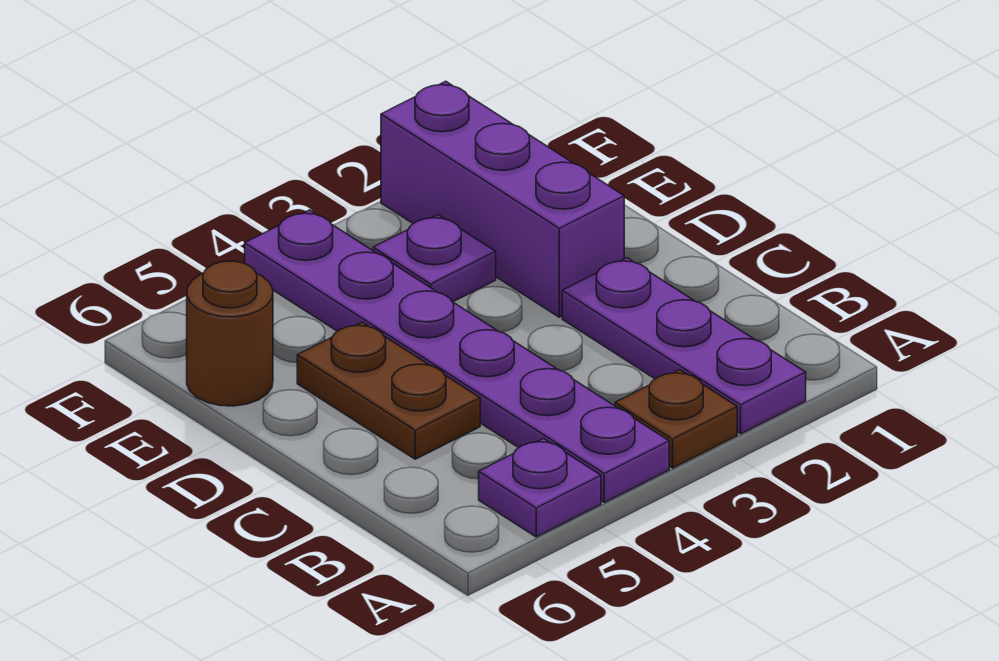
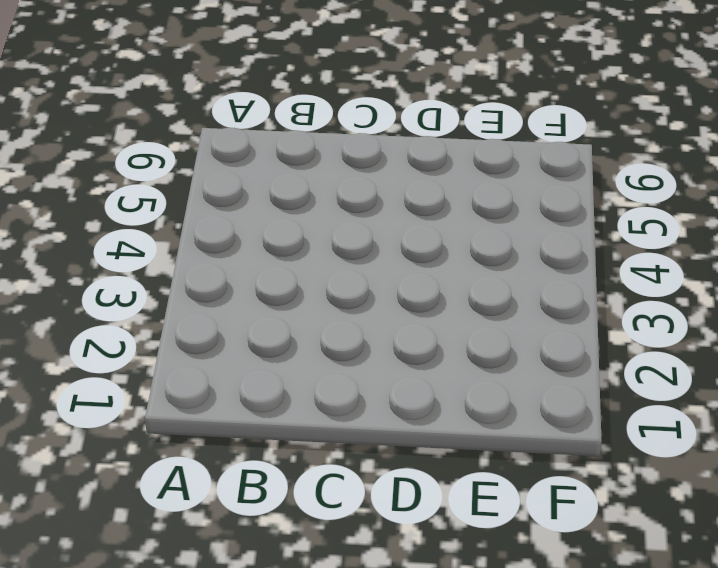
none -> purple plate A2:C2 level 1
none -> brown plate A3 level 1

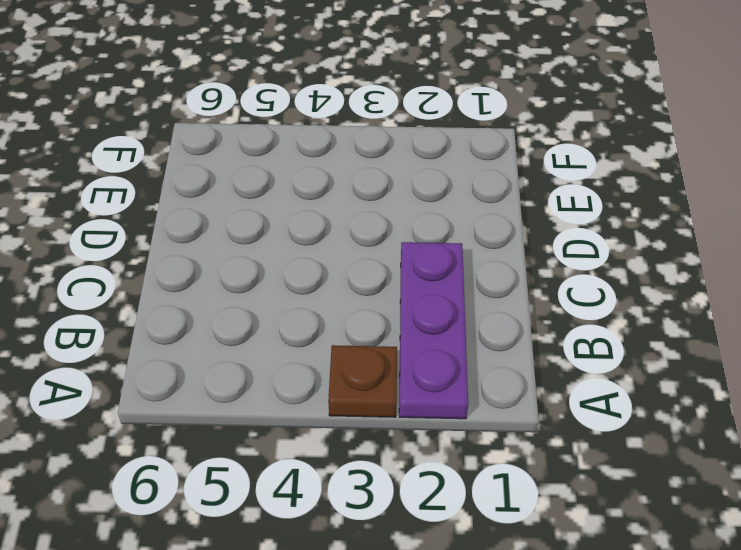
none -> purple plate A4:F4 level 1
none -> purple plate A5 level 1

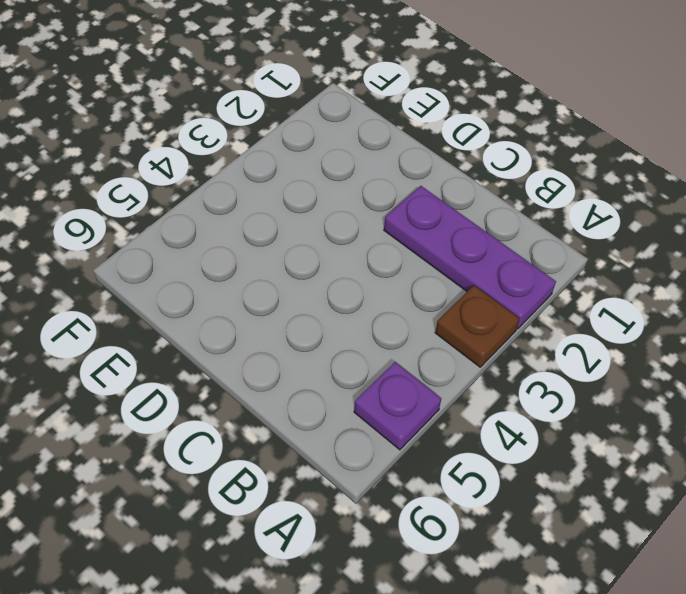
none -> purple plate A4:F4 level 1
none -> brown plate C5:D5 level 1

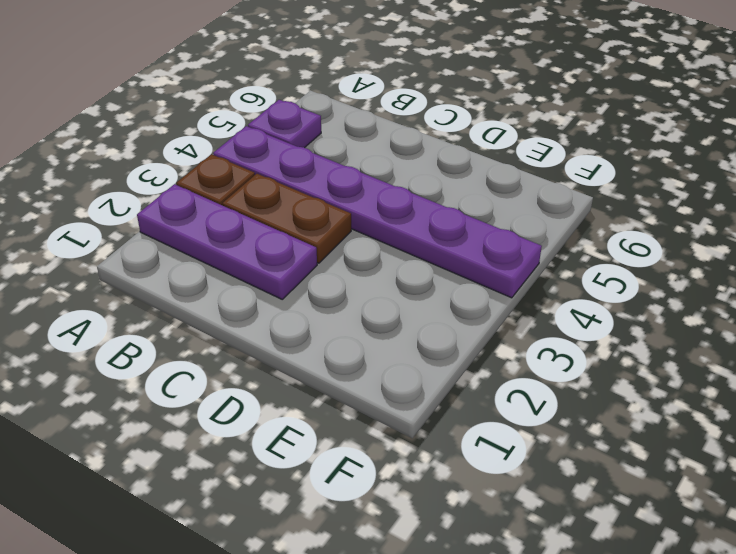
brown plate B3:C3 level 1 -> brown plate C5:D5 level 1
none -> purple brick D2:F2 level 1
none -> purple plate E3 level 1

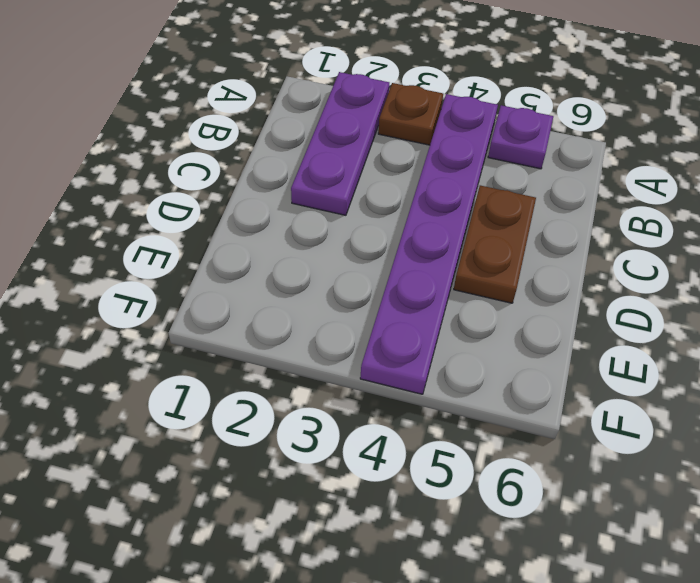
none -> purple brick D2:F2 level 1
none -> purple plate E3 level 1

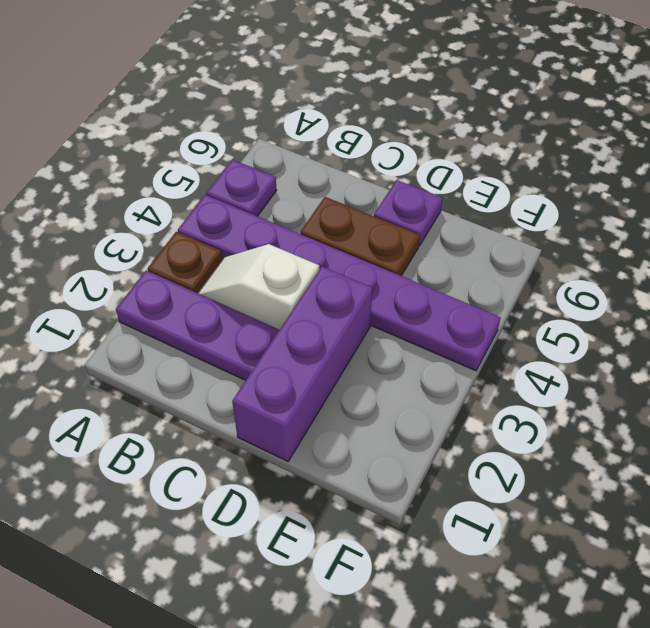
white slope B3:C3 level 1 top C -> none
purple brick D1:D3 level 1 -> purple brick D2:F2 level 1
purple plate D6 level 1 -> purple plate E3 level 1
none -> brown round brick E6 level 1

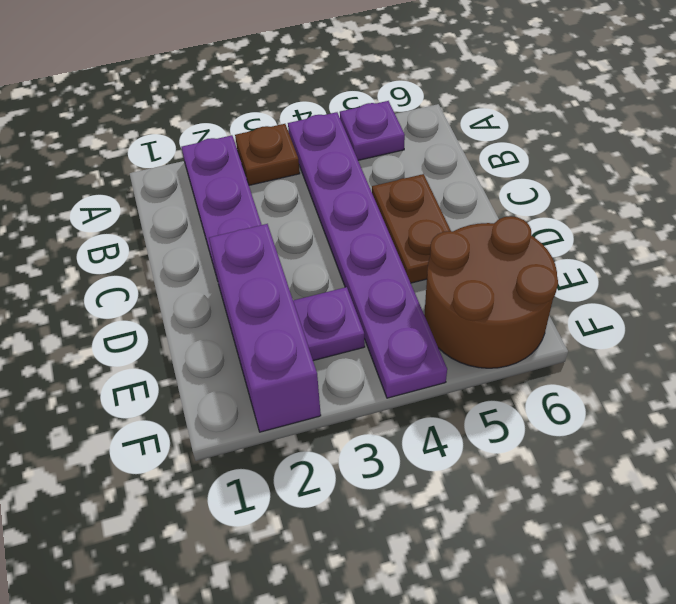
brown round brick E5:F6 level 1 -> brown round brick E6 level 1

